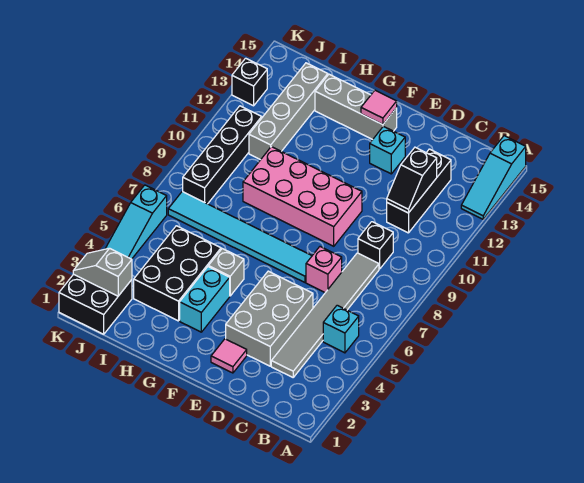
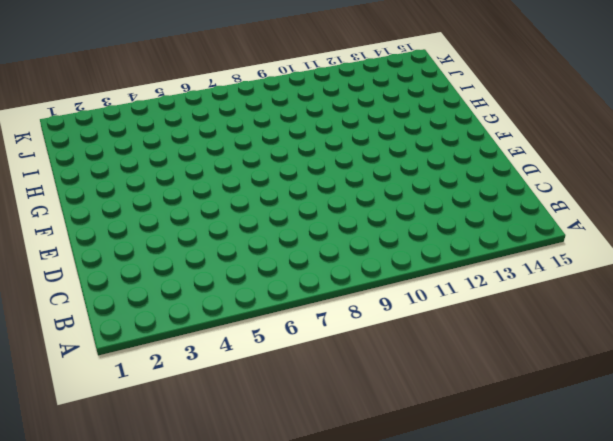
none -> cyan slope A13:A15 level 1 top 15
none -> cyan brick B5 level 1
none -> grey tile C3:C8 level 1

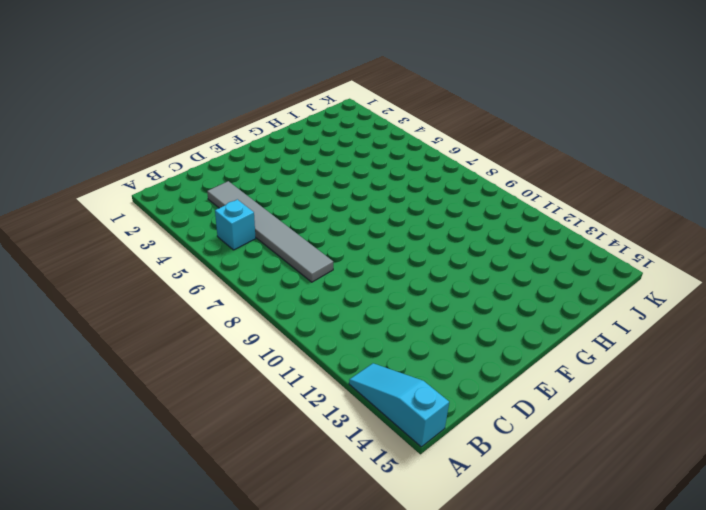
none -> black brick C9 level 1
none -> black brick C11:C13 level 1
none -> grey brick D3:E5 level 1

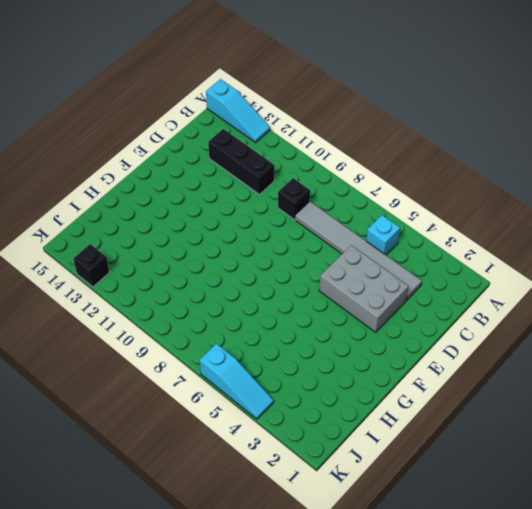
none -> pink brick D7 level 1
none -> pink tile E2 level 1
none -> cyan tile E7:J7 level 1

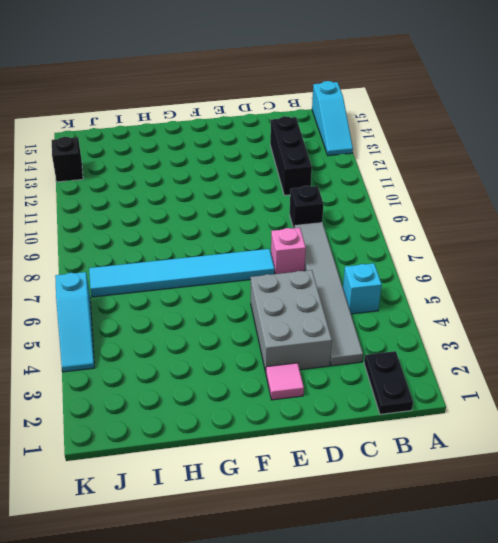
black plate B1:B2 level 1 -> none
none -> pink brick E9:H10 level 1
none -> cyan brick E13 level 1
none -> grey brick F14:H14 level 1

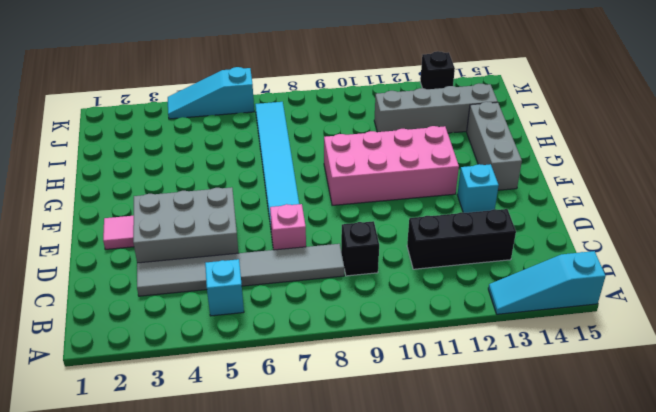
pink brick F9:G12 level 1 -> pink brick E9:H10 level 1
none -> cyan brick G3:G4 level 1
none -> grey brick G5 level 1
none -> black brick H3:I5 level 1

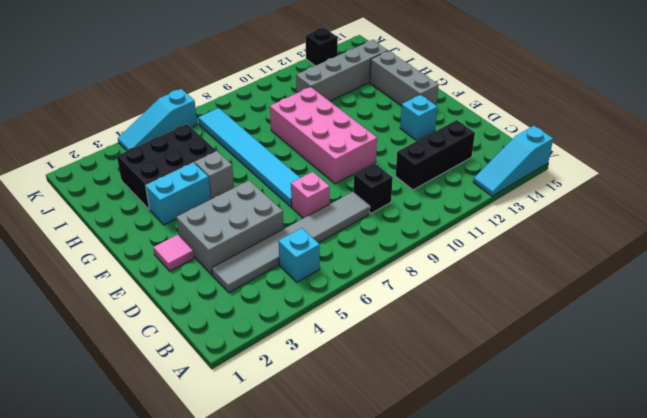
none -> black brick J1:K2 level 1
none -> black brick J8:J11 level 1
none -> black slope C11:C12 level 2 top 12

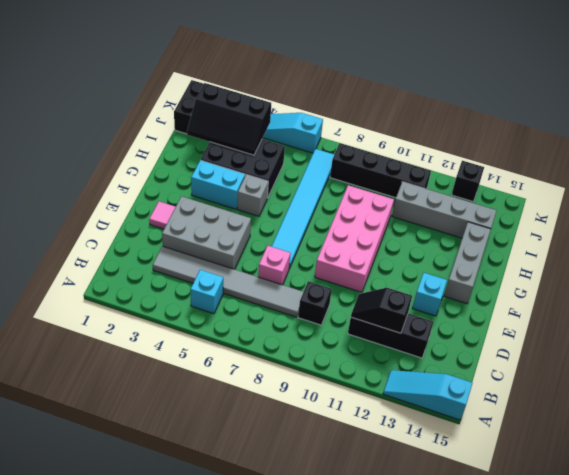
black slope I2:J4 level 2 top J -> grey slope J2:K2 level 2 top J
none -> pink tile F14 level 2

